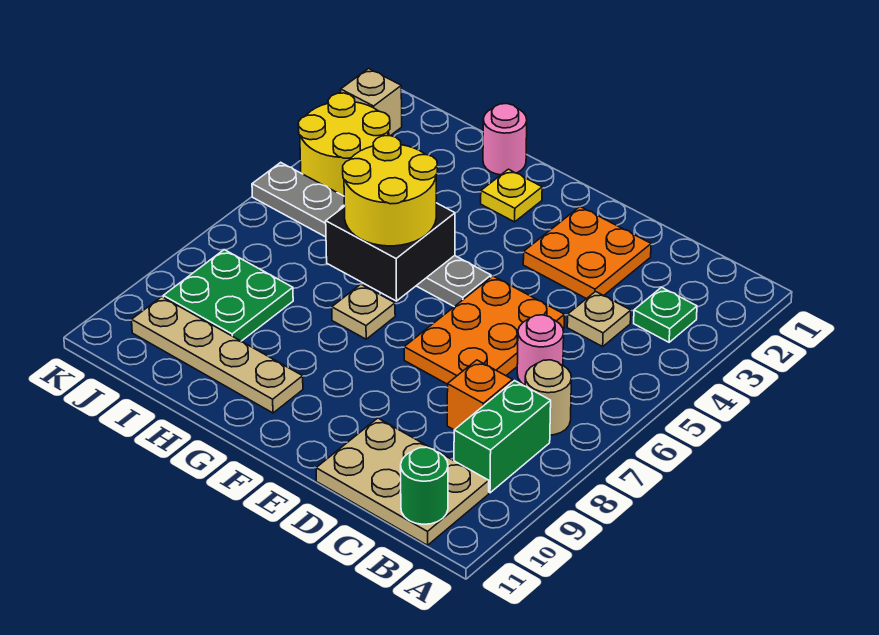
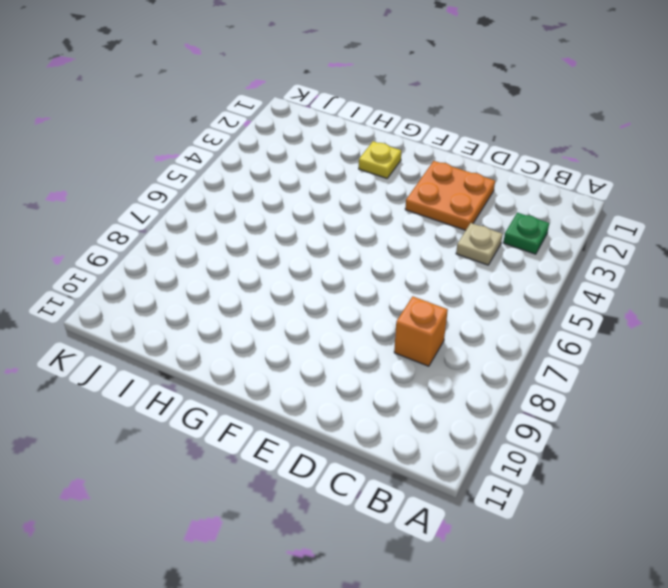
none -> tan round brick B7 level 1
none -> green brick B8:B9 level 1
none -> tan plate B10:D11 level 1

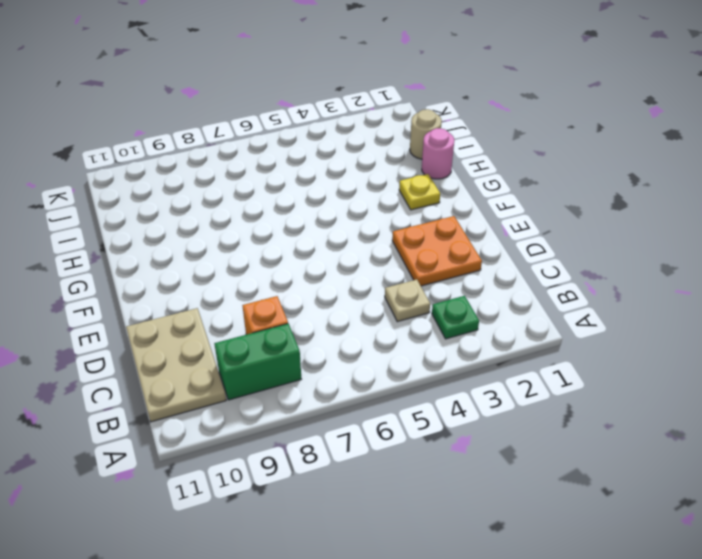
tan round brick I1 level 1 -> tan round brick B7 level 1
none -> pink round brick C6 level 1
none -> orange plate D5:E7 level 1
none -> grey plate F5:K5 level 1

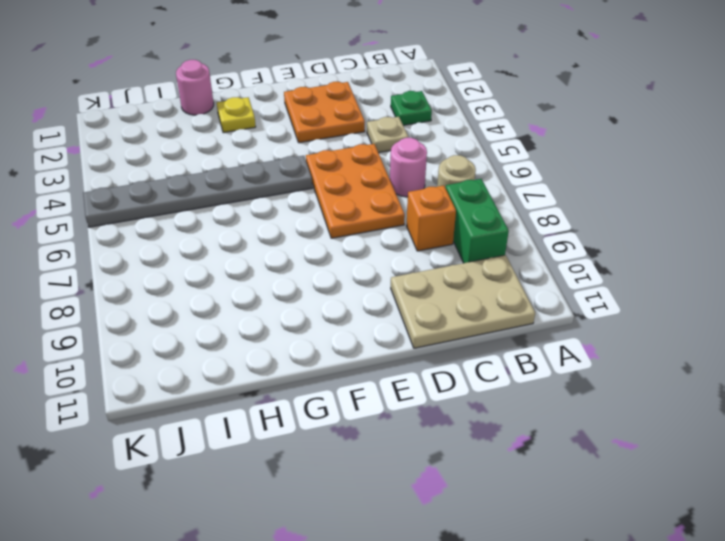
none -> tan plate G7 level 1
none -> tan plate G10:J10 level 1
none -> green plate I8:J9 level 1

